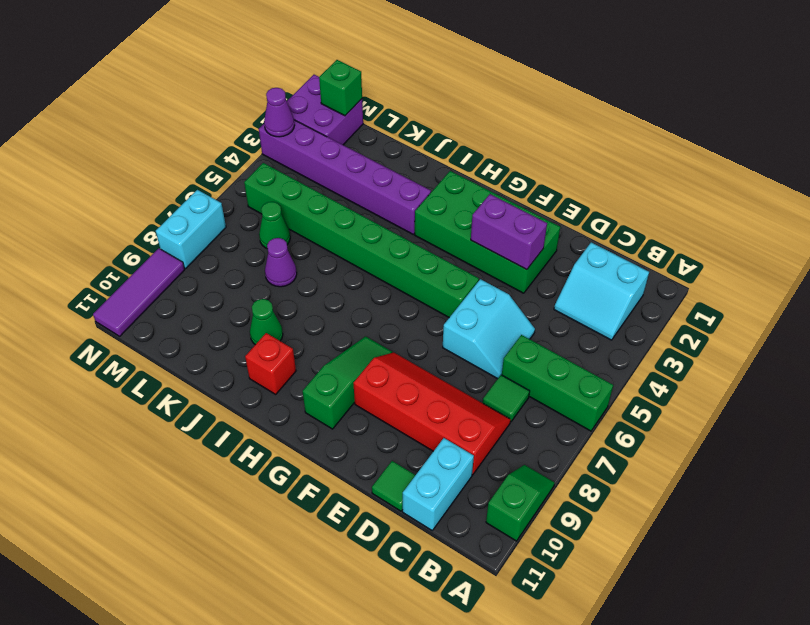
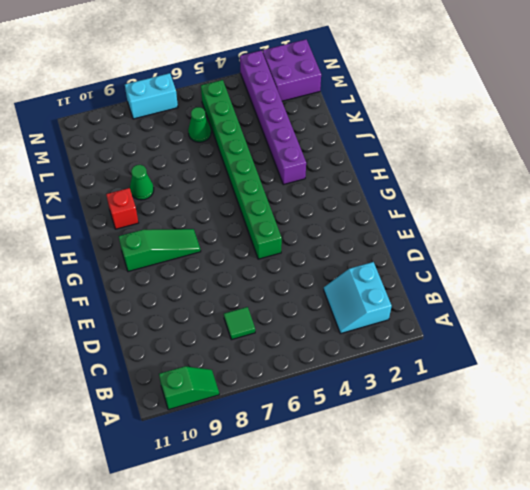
none -> green brick A6:C6 level 1
none -> red slope C8:F9 level 1 top 9
none -> cyan brick C10:C11 level 1

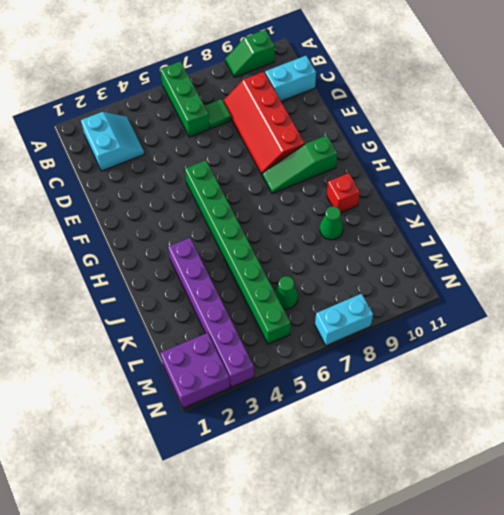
none -> cyan slope D5:E6 level 1 top E
none -> green tile D11 level 1
none -> green brick E2:H3 level 1

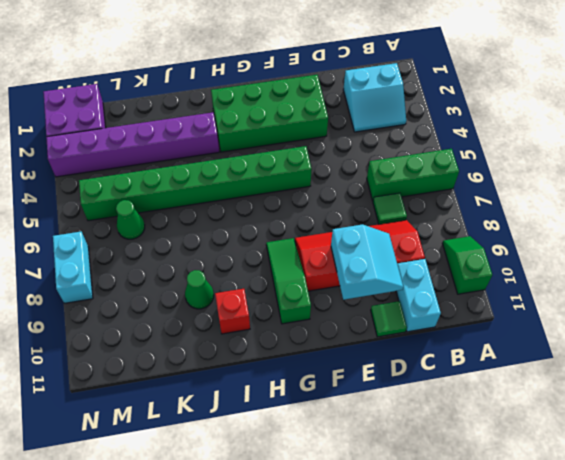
cyan slope D9:E10 level 2 top E -> cyan slope D5:E6 level 1 top E
none -> purple cone K7 level 1
none -> purple tile N9:N11 level 1
none -> purple brick E3:F3 level 2

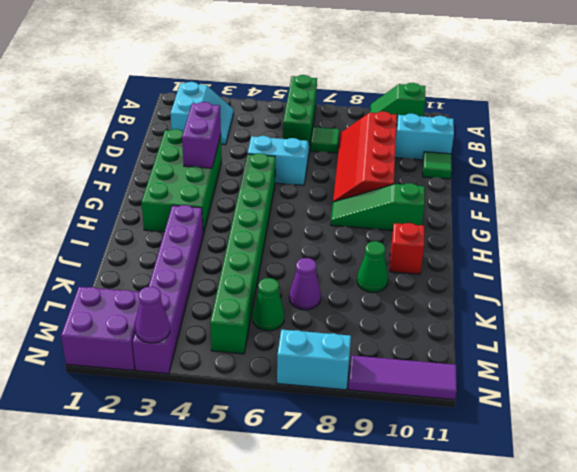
none -> green brick M1 level 2

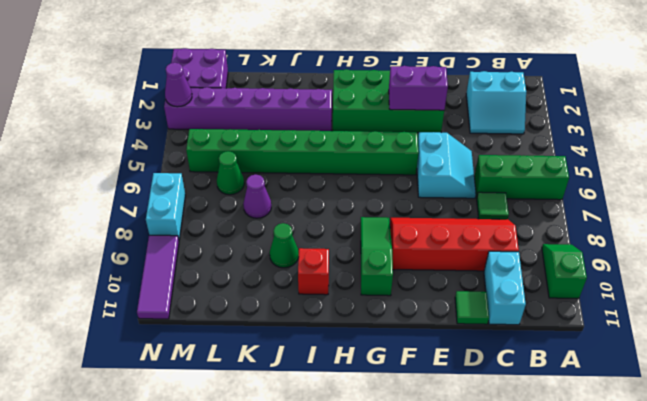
none -> green brick M1 level 2

